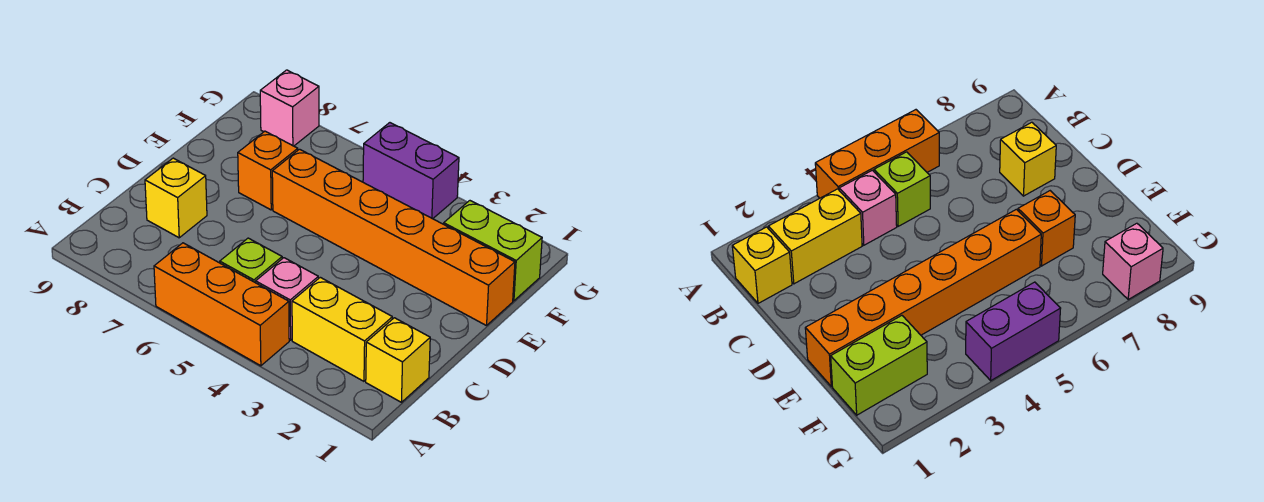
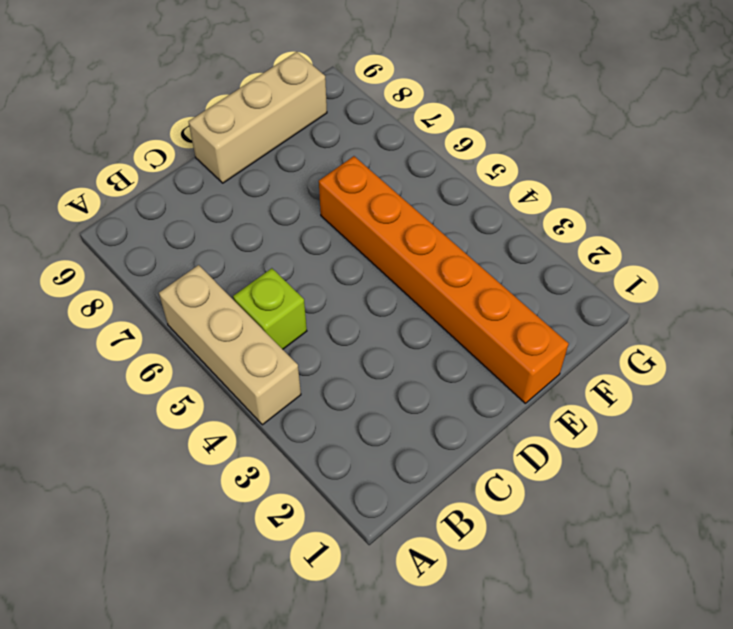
tan brick A4:A6 level 1 -> orange brick A4:A6 level 1
tan brick D9:F9 level 1 -> none
none -> yellow brick B1 level 1
none -> yellow brick B2:B3 level 1

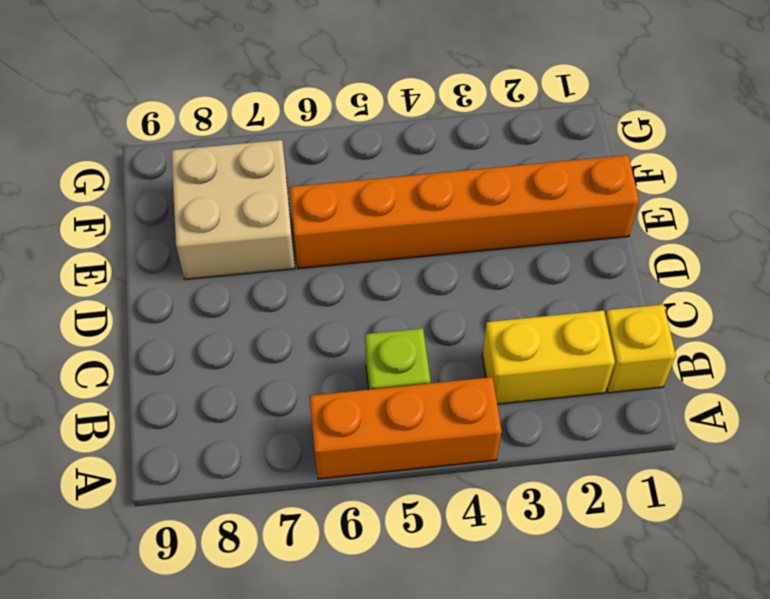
tan brick E7:F8 level 1 -> orange brick E7 level 1
none -> pink brick B4 level 1
none -> yellow brick C8 level 1

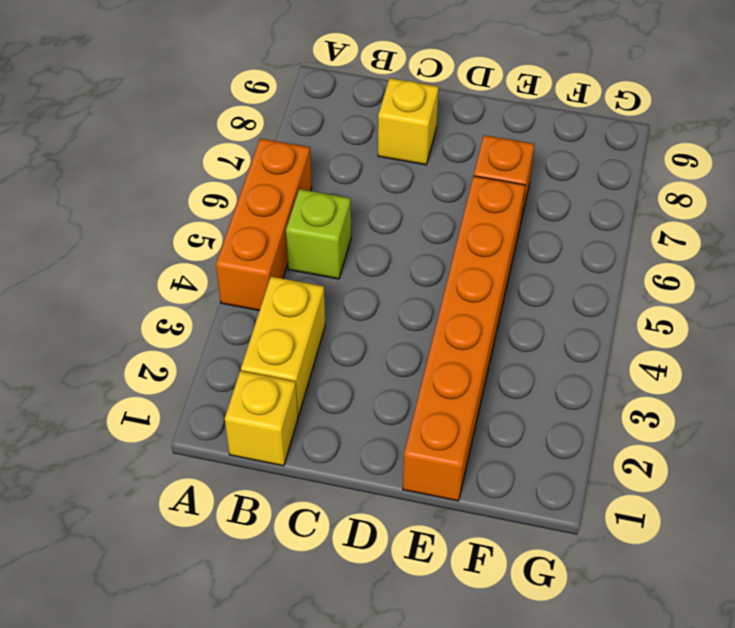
none -> pink brick B4 level 1
none -> lime brick F1:F2 level 1

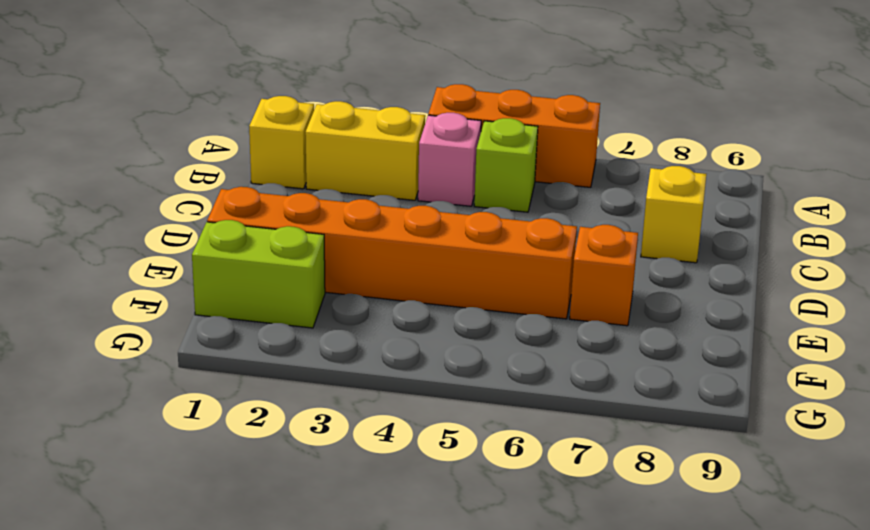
none -> purple brick G4:G5 level 1
none -> pink brick G8 level 1

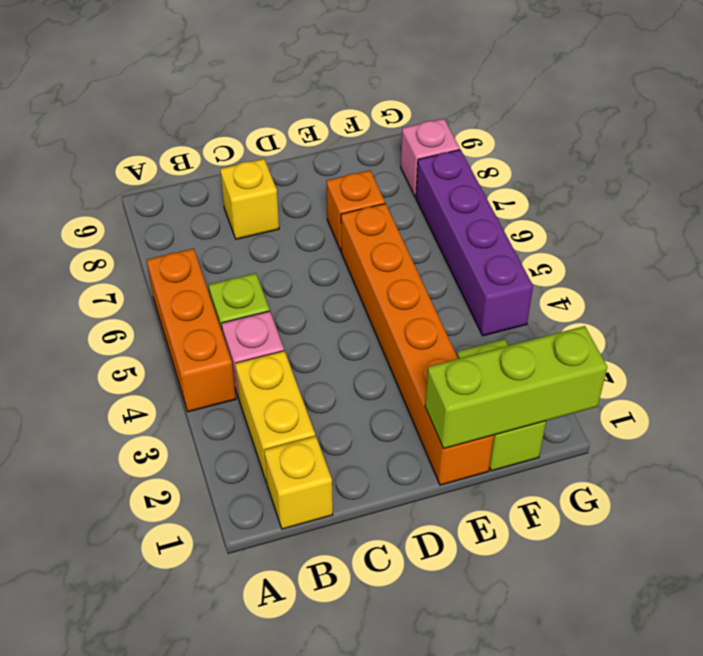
lime brick E1:G1 level 2 -> none
purple brick G4:G7 level 1 -> purple brick G4:G5 level 1

